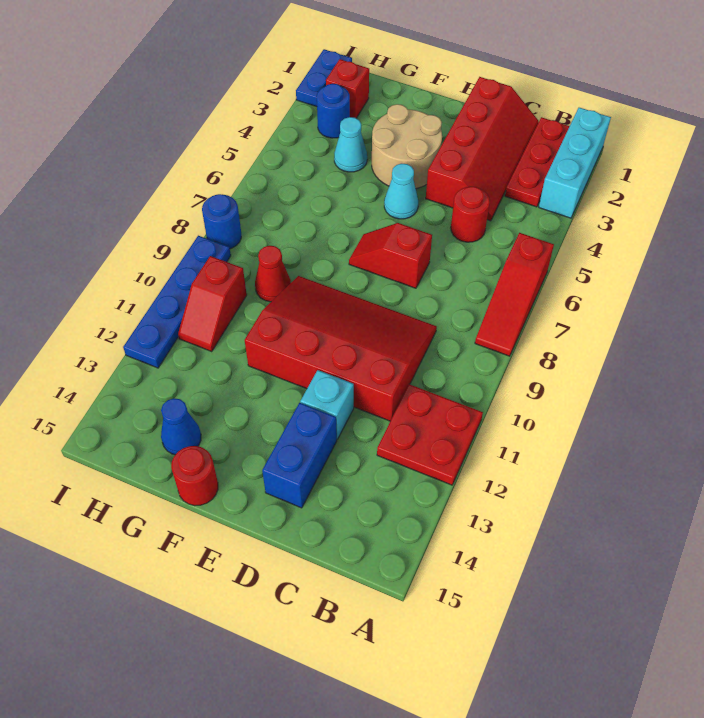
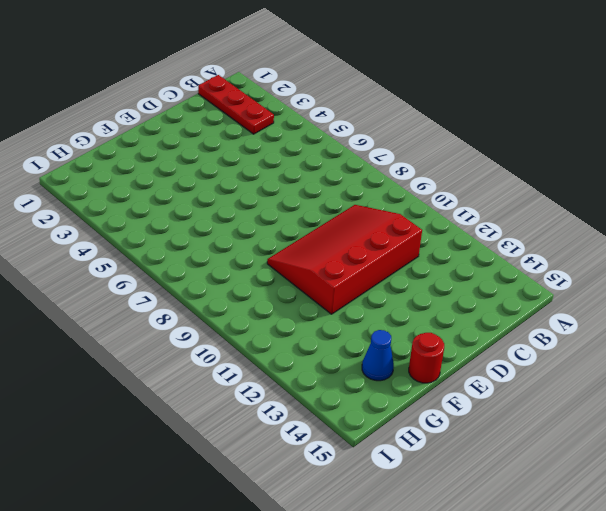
none -> cyan brick A1:A3 level 1
none -> red slope A6:A8 level 1 top 6
none -> red plate A11:B12 level 1

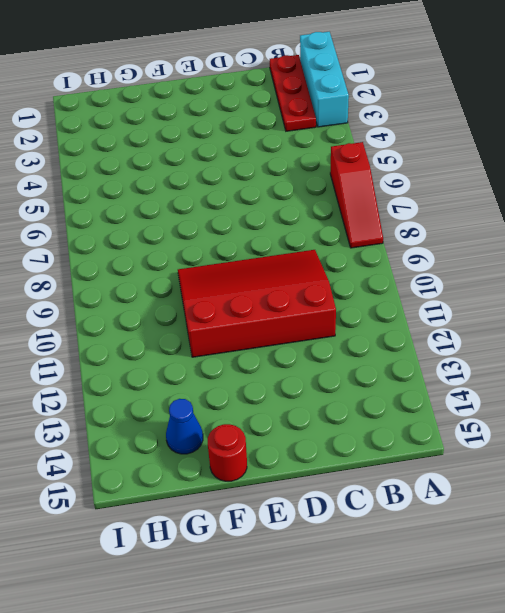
none -> red plate A11:B12 level 1
none -> red slope C1:D4 level 1 top D
none -> red round brick C5 level 1

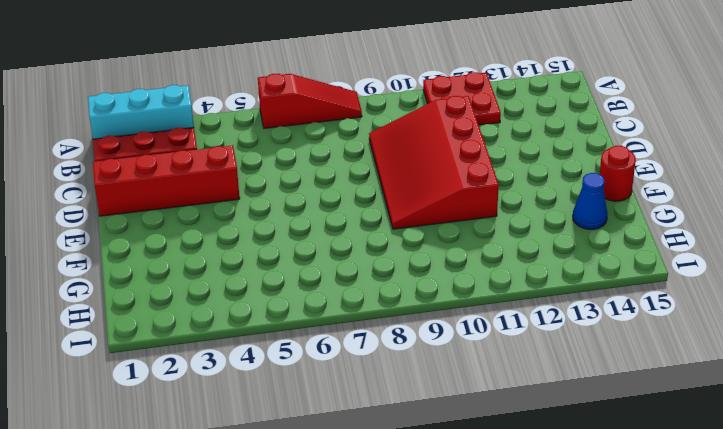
none -> red round brick C5 level 1
none -> red slope D7:E7 level 1 top D
none -> cyan brick D12 level 1

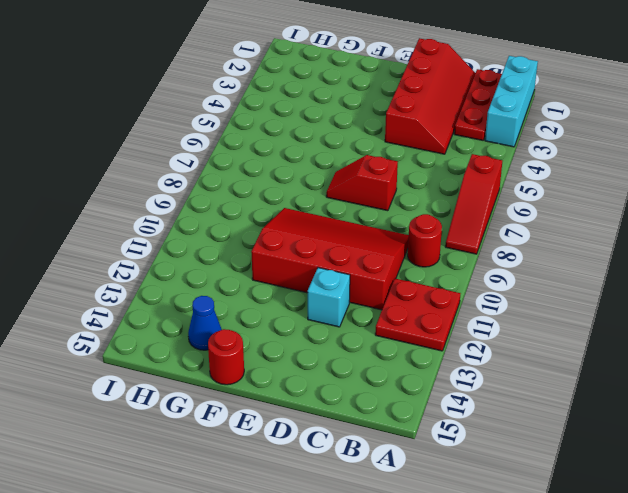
red round brick B9 level 1 -> red round brick C5 level 1
none -> blue brick D13:D14 level 1
none -> tan round brick E3:F4 level 1
none -> cyan cone E5 level 1

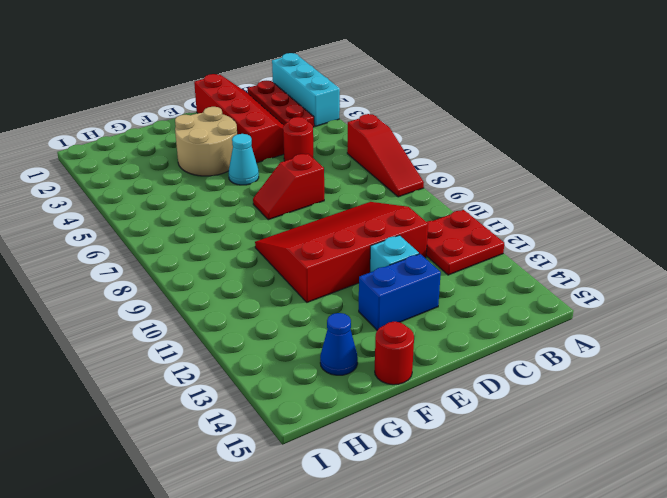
blue brick D13:E13 level 1 -> blue brick D13:D14 level 1
none -> cyan cone G4 level 1
none -> red cone G9 level 1
none -> red brick H2 level 1

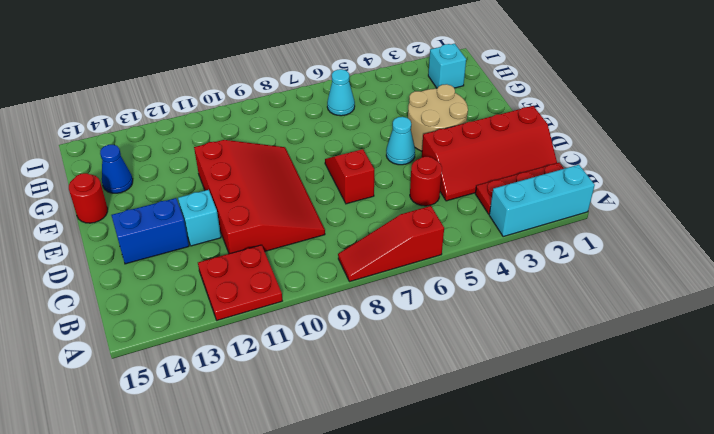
cyan brick H2 level 1 -> red brick H2 level 1
cyan cone H6 level 1 -> cyan cone G4 level 1
none -> red cone G9 level 1
none -> blue round brick H3 level 1
none -> red slope H10:H11 level 1 top 10

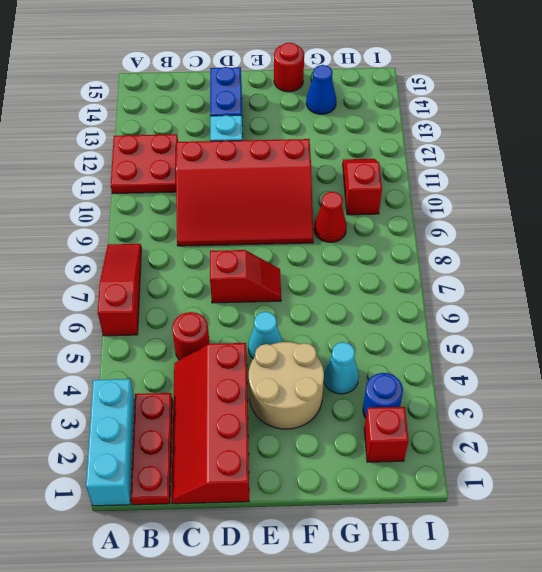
none -> blue plate I1:I2 level 1
none -> blue round brick I8 level 1
none -> blue plate I9:I12 level 1

